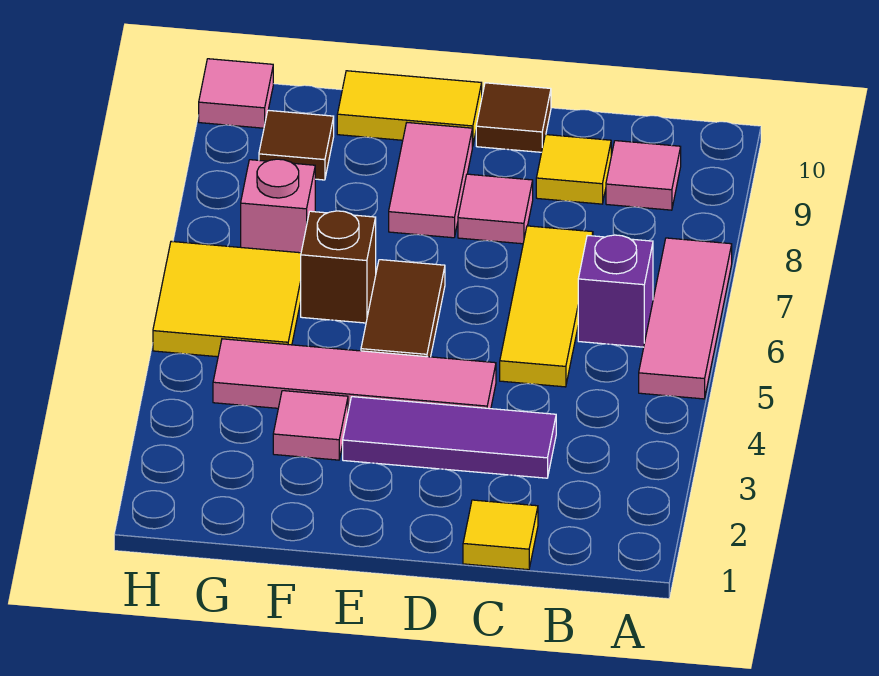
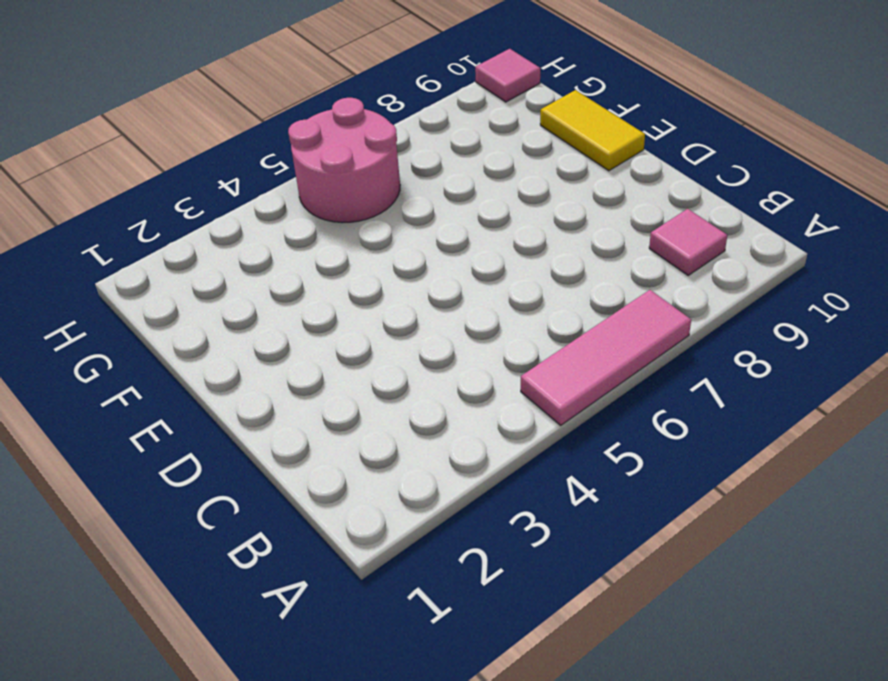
pink round brick G5:H6 level 1 -> yellow tile G5:H6 level 1
none -> purple brick B6 level 1
none -> yellow tile C1 level 1
none -> purple tile C3:E3 level 1

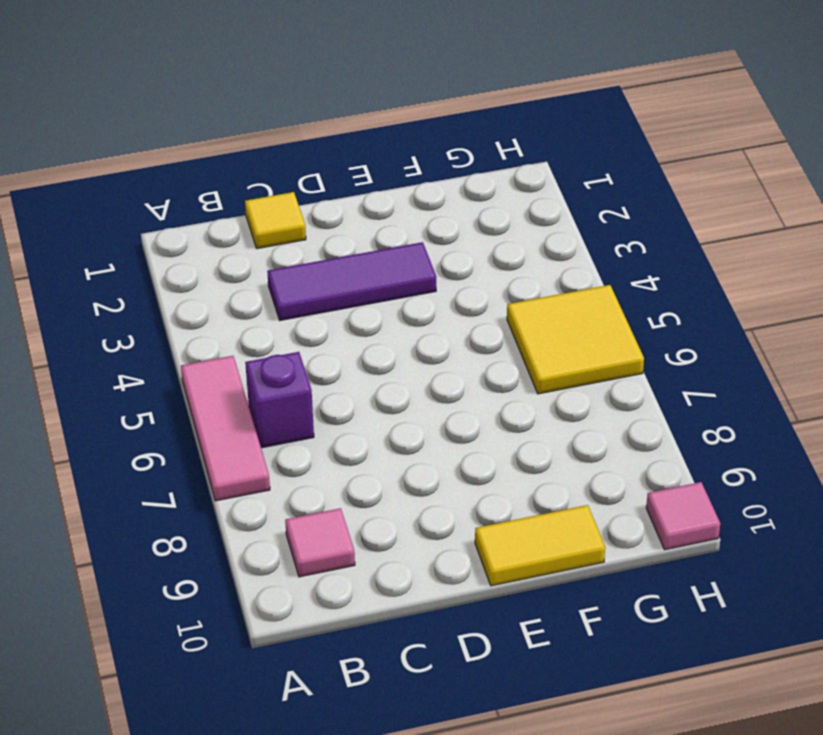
none -> yellow tile C5:C7 level 1
none -> yellow tile C9 level 1
none -> pink tile D4:G4 level 1

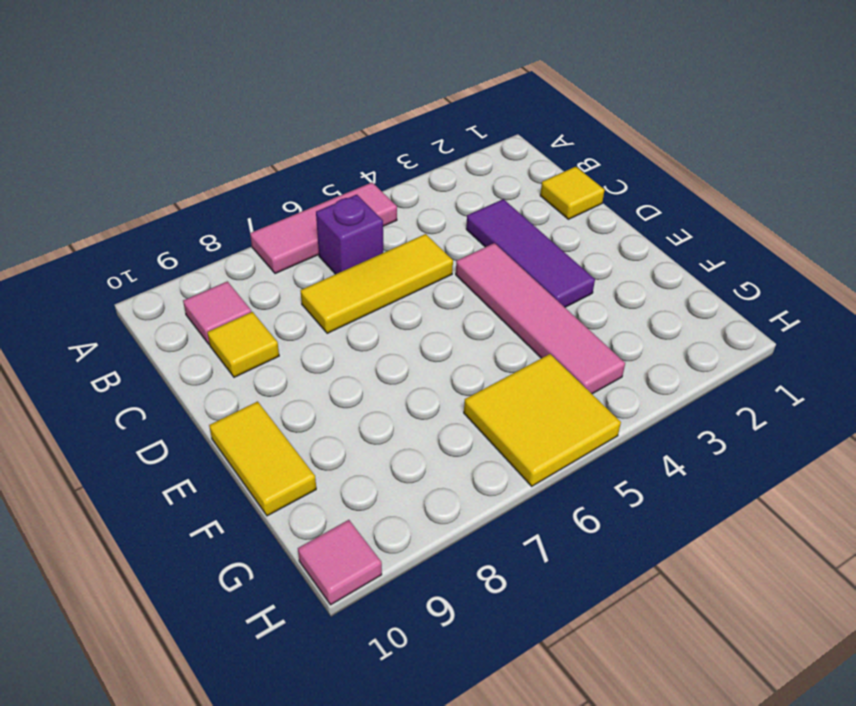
none -> pink tile D8 level 1
none -> brown tile D10 level 1
none -> brown tile E5:E6 level 1

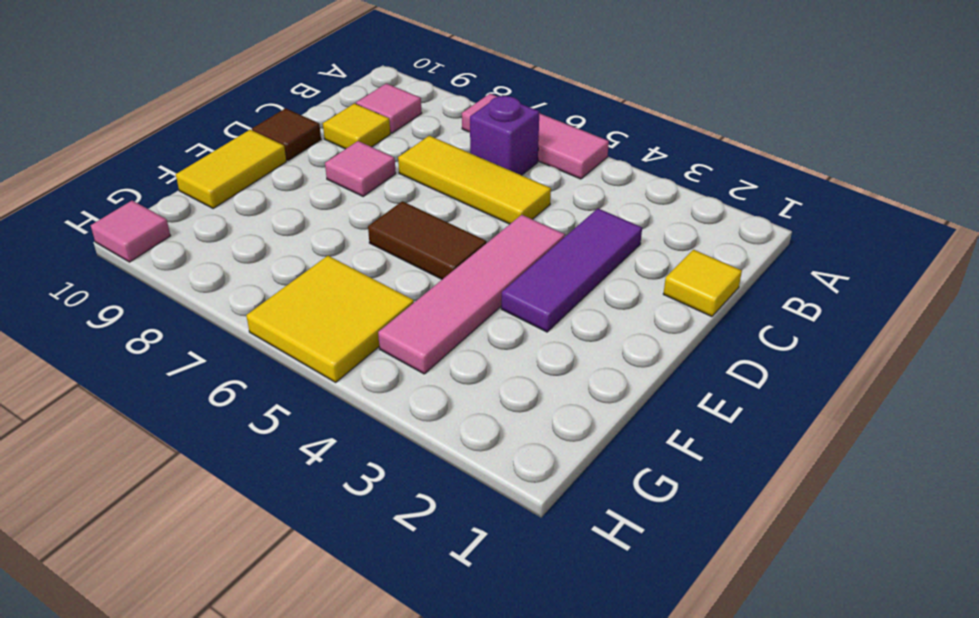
none -> pink tile E8:E9 level 1
none -> pink tile F3 level 1
none -> brown brick F6 level 1

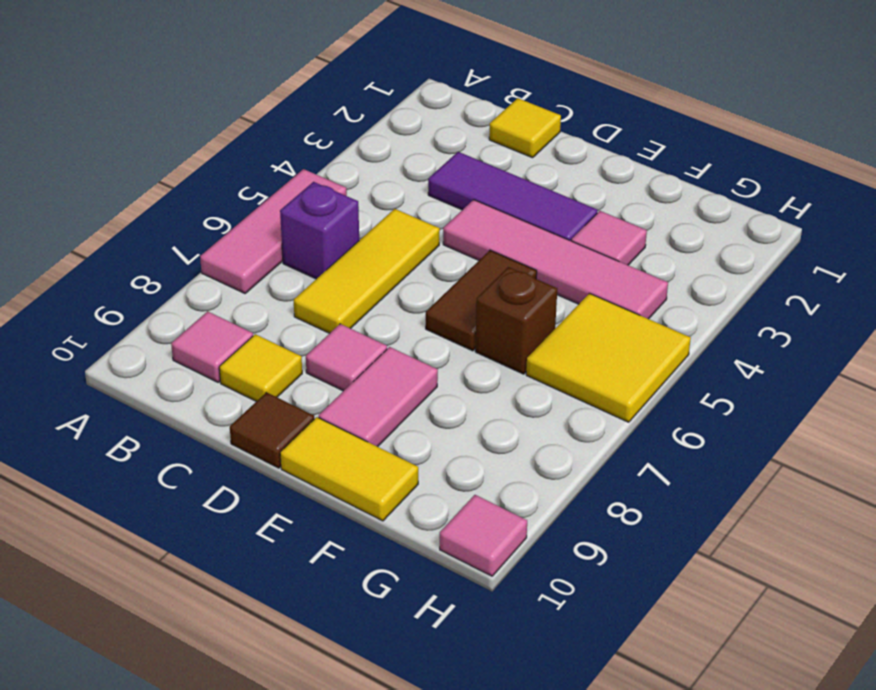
none -> pink brick G7 level 1
none -> brown tile G9 level 1

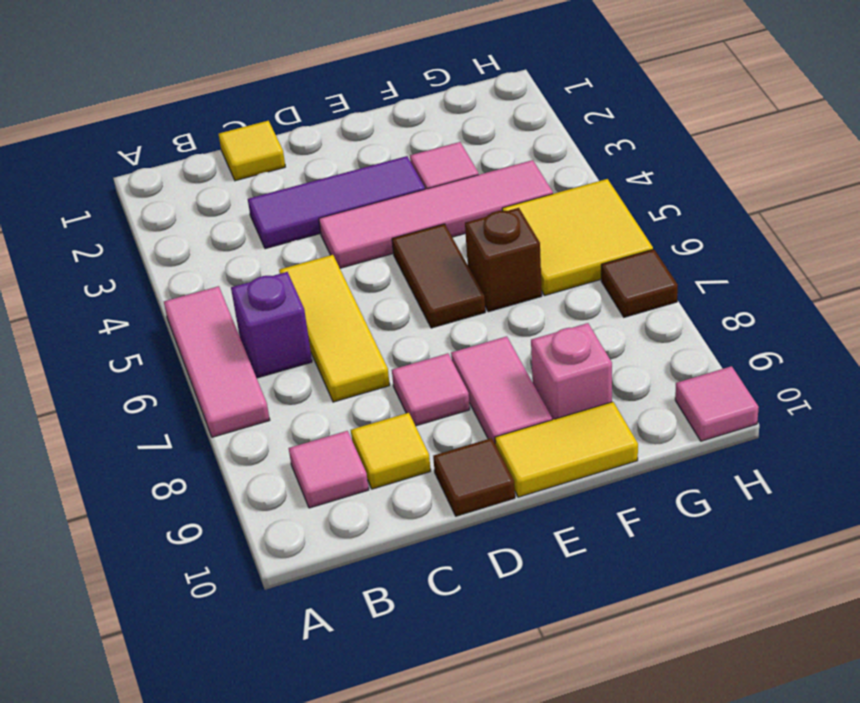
pink brick F9 level 1 -> pink brick G7 level 1
brown tile H7 level 1 -> brown tile G9 level 1

